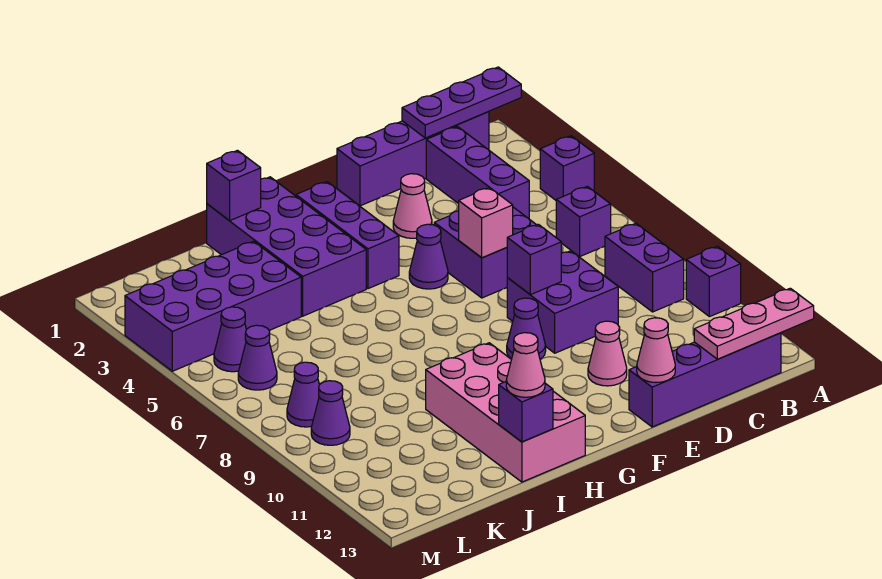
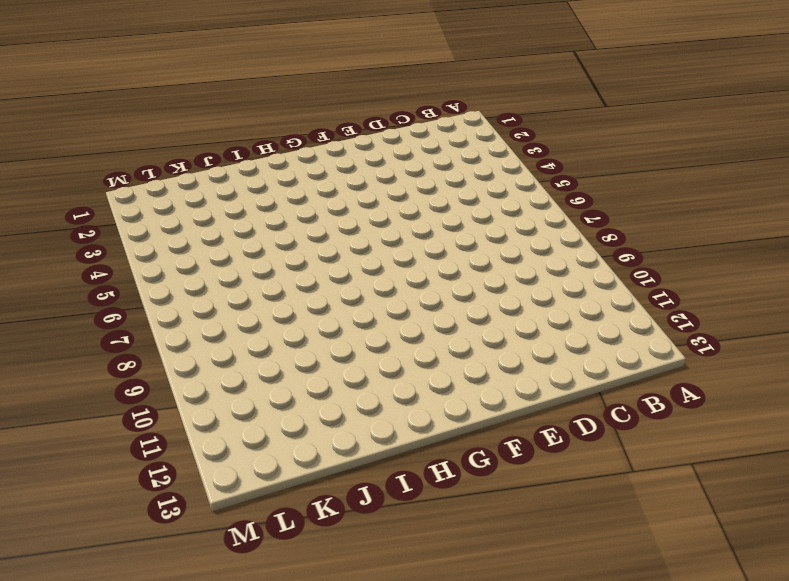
none -> purple brick A4 level 1
none -> purple brick A10 level 1
none -> purple brick B1:E1 level 1

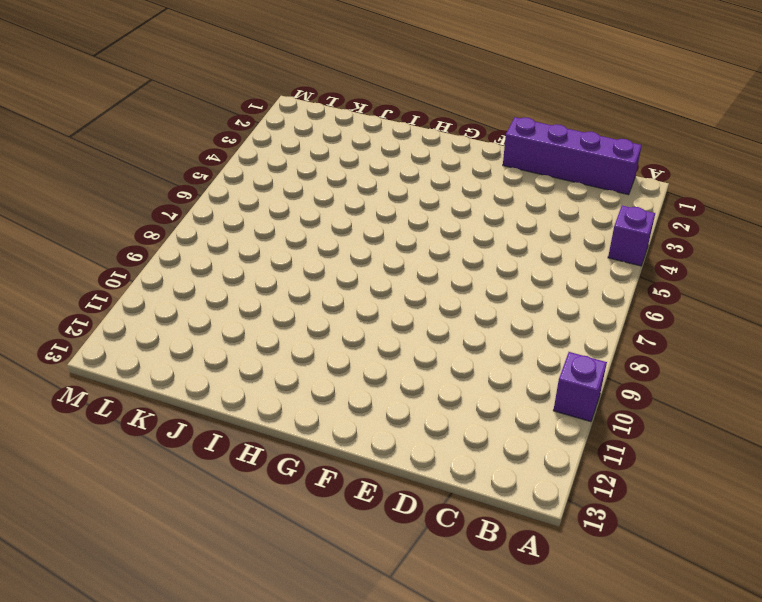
none -> purple brick B6 level 1
none -> purple brick B8:B9 level 1
none -> purple brick B13:E13 level 1

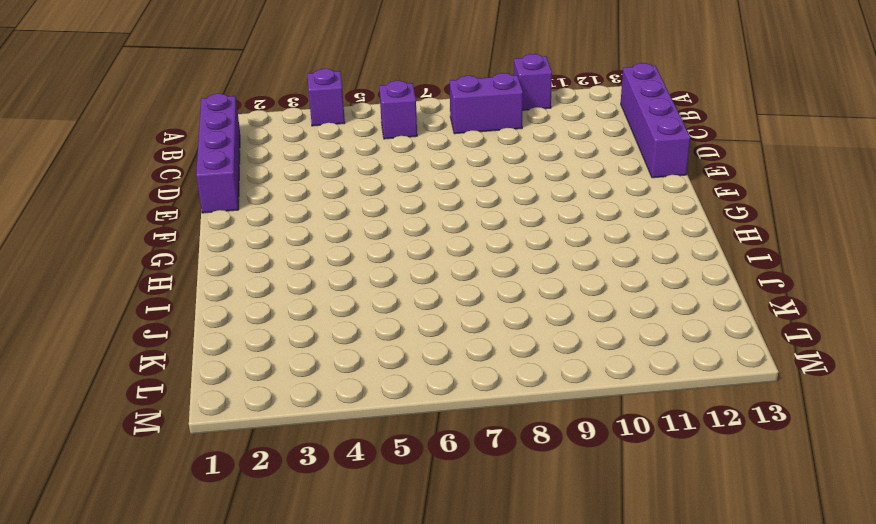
none -> purple brick C2:C4 level 1
none -> purple brick D5:E6 level 1
none -> purple brick D8:E9 level 1

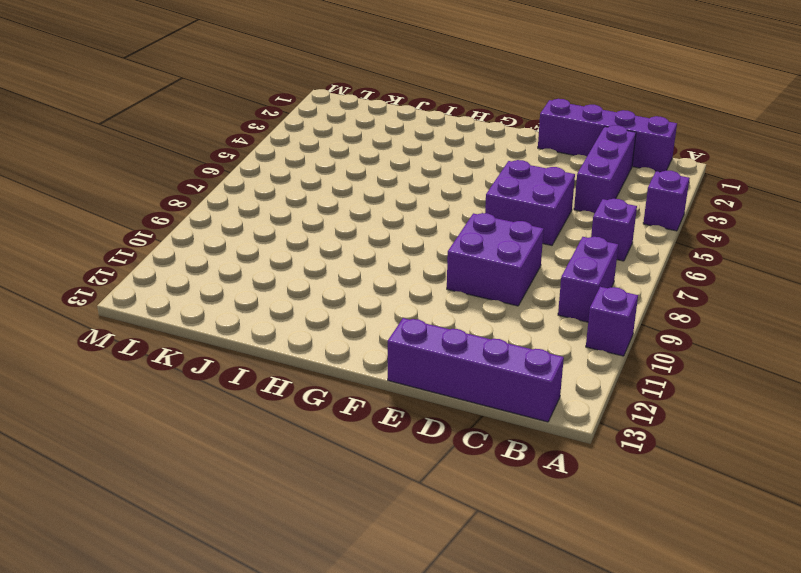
none -> pink cone E3 level 1
none -> pink cone E11 level 1
none -> purple cone F5 level 1

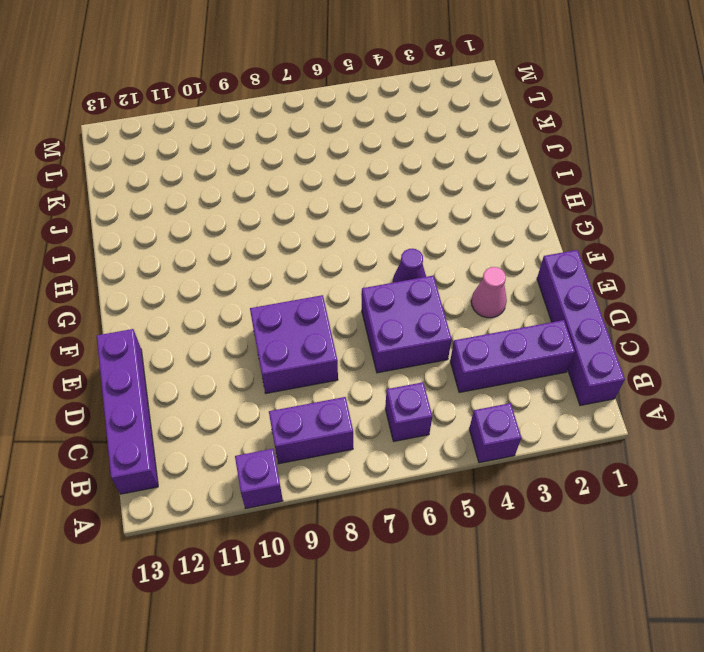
none -> pink cone E11 level 1
none -> purple cone F9 level 1
none -> purple brick G2:G4 level 1

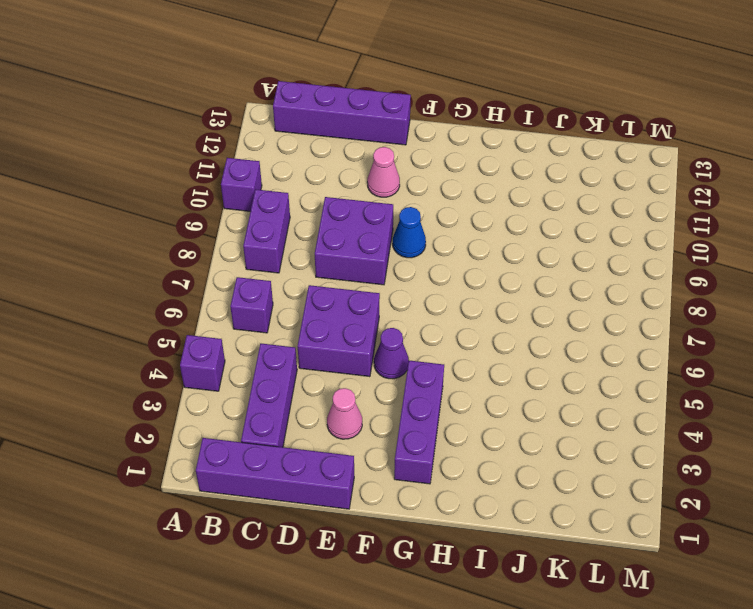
blue cone F9 level 1 -> purple cone F9 level 1
none -> purple brick H1:I4 level 1
none -> pink brick H10:I13 level 1
none -> purple brick J3:M4 level 1

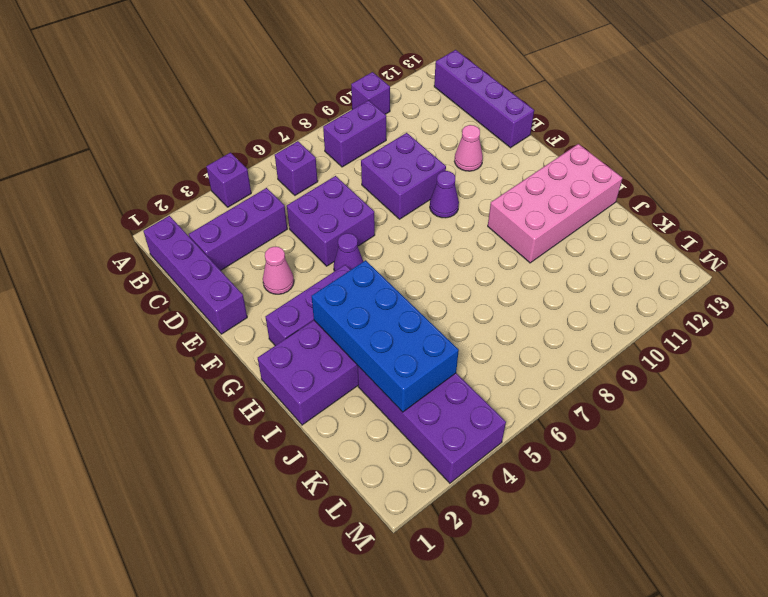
blue brick H3:K4 level 2 -> none
none -> purple cone L5 level 1
none -> purple cone L6 level 1
none -> purple cone L8 level 1

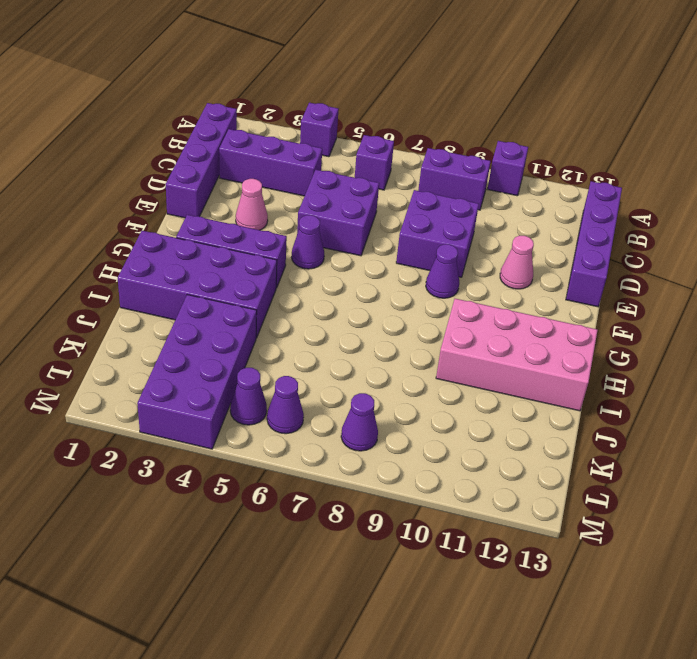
none -> purple cone L9 level 1
none -> purple plate A1:C1 level 2
none -> pink plate A13:C13 level 2

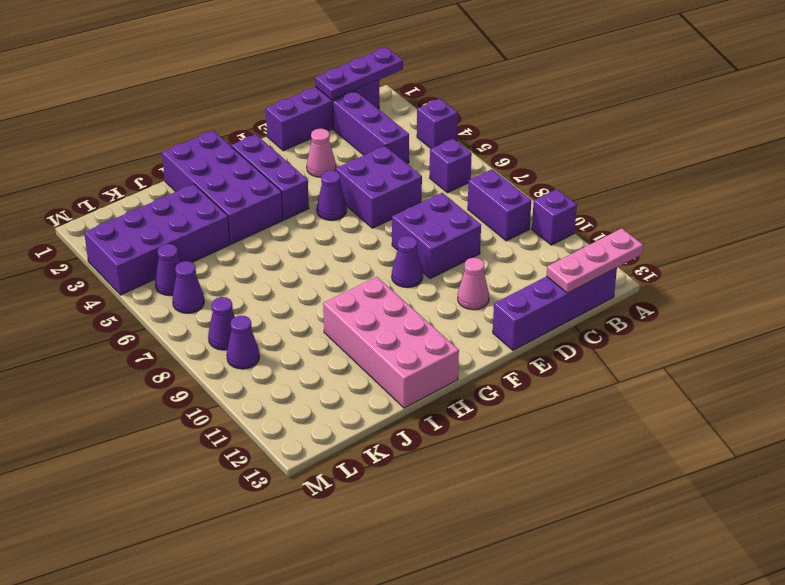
none -> pink brick E6 level 2
none -> purple brick E8 level 2
none -> pink cone E13 level 2

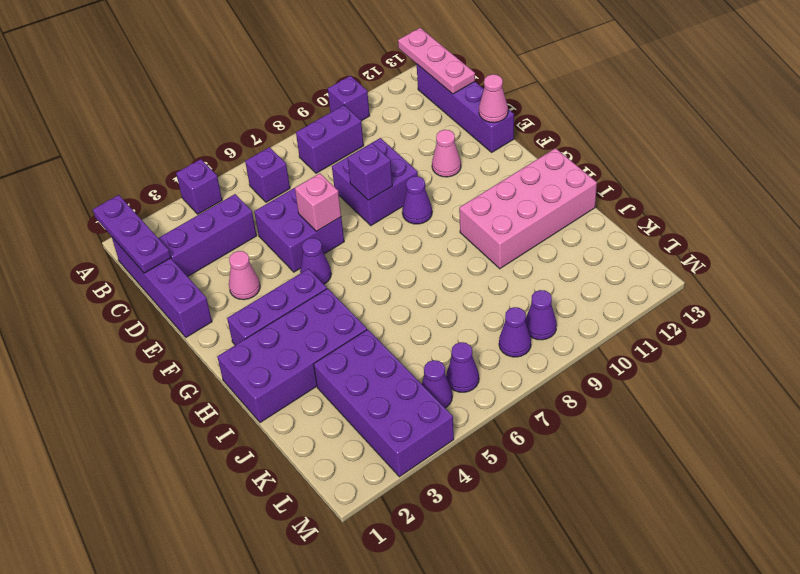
none -> purple brick I1 level 2
none -> purple brick I13 level 2
none -> pink cone I13 level 3

